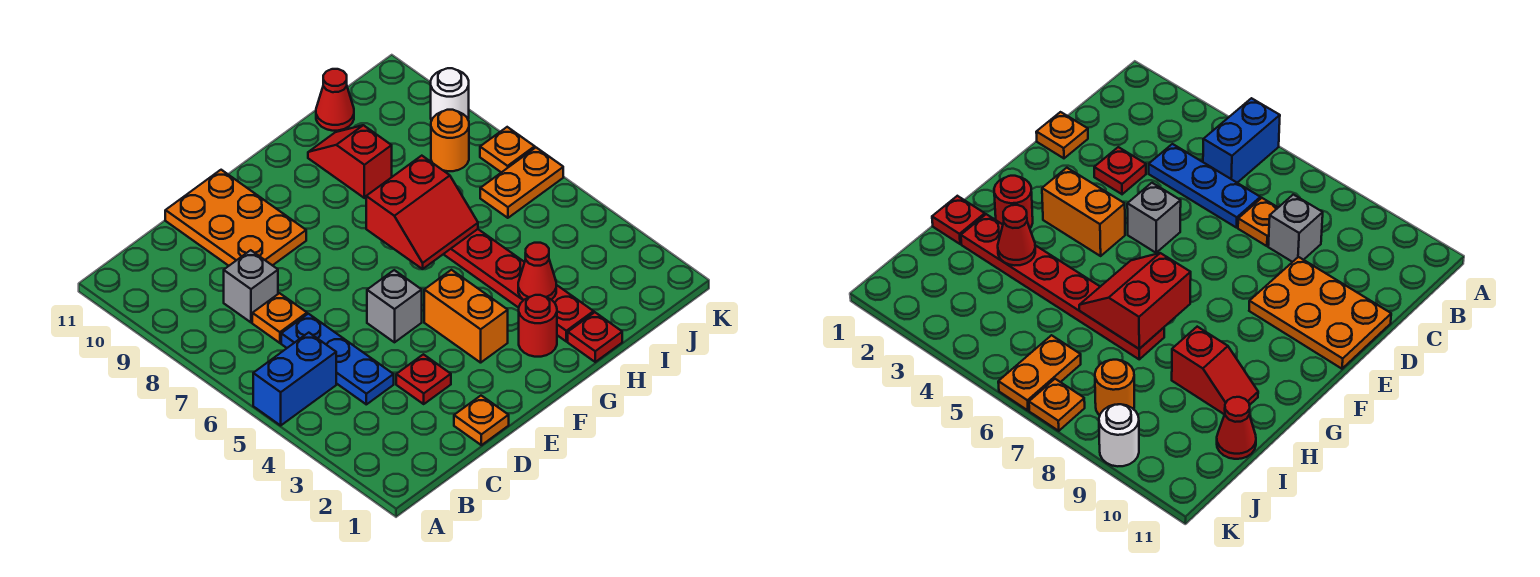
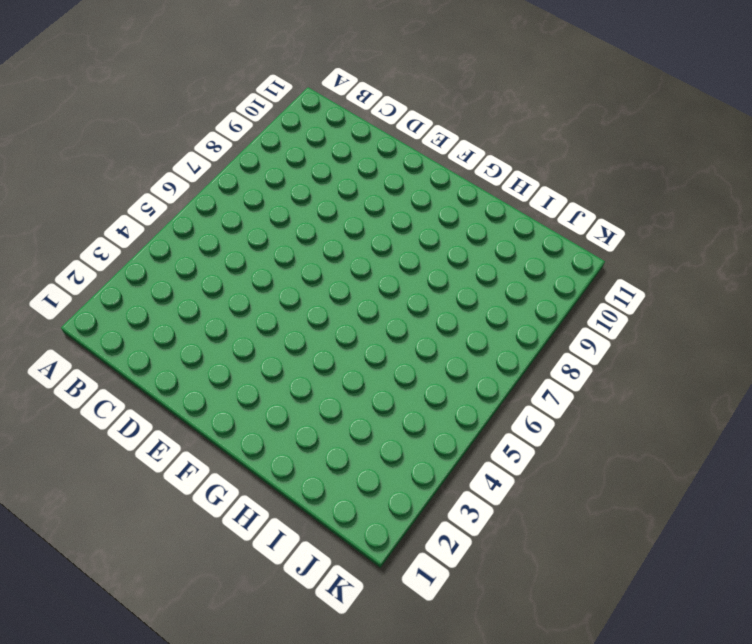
none -> blue brick A5:B5 level 1
none -> blue plate C4:C6 level 1
none -> orange plate C7 level 1

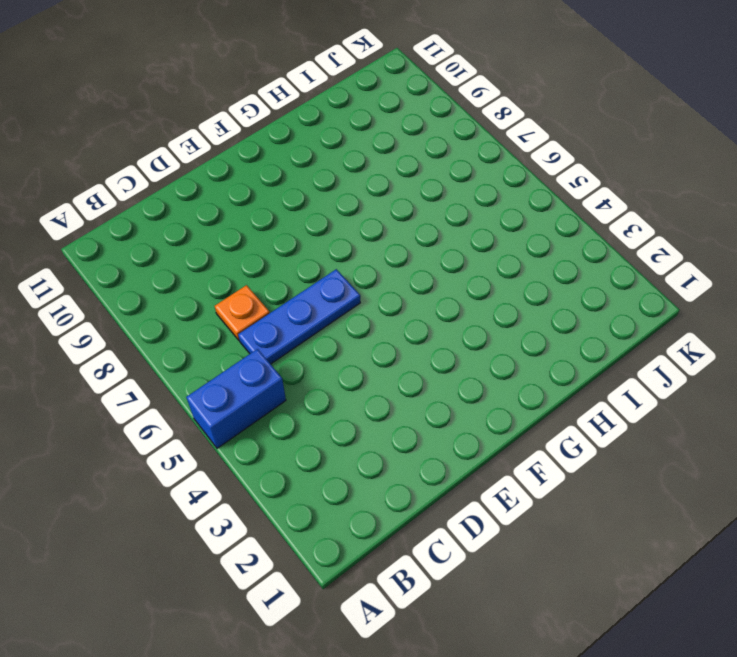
blue plate C6:E6 level 1 -> blue plate C4:C6 level 1
none -> grey brick C8 level 1
none -> orange plate D1 level 1
none -> red plate D3 level 1

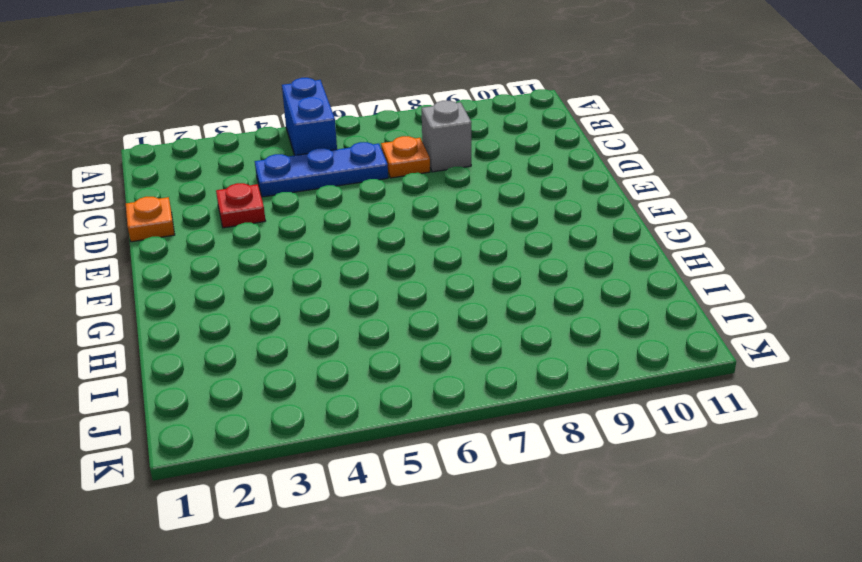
none -> orange plate D9:E11 level 1
none -> grey brick E5 level 1
none -> orange brick F3:F4 level 1

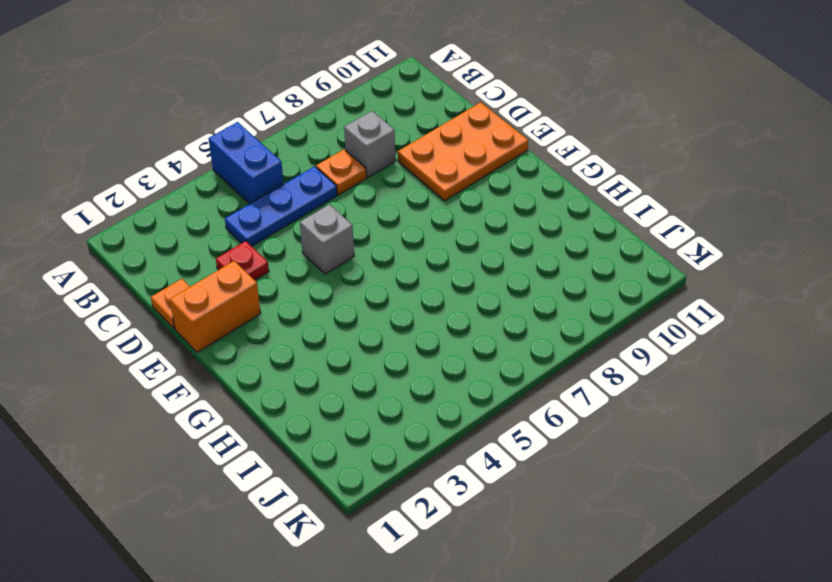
orange brick E1:E2 level 1 -> orange brick F3:F4 level 1
none -> red round brick G2 level 1
none -> red plate H1 level 1
none -> red plate H2:H7 level 1

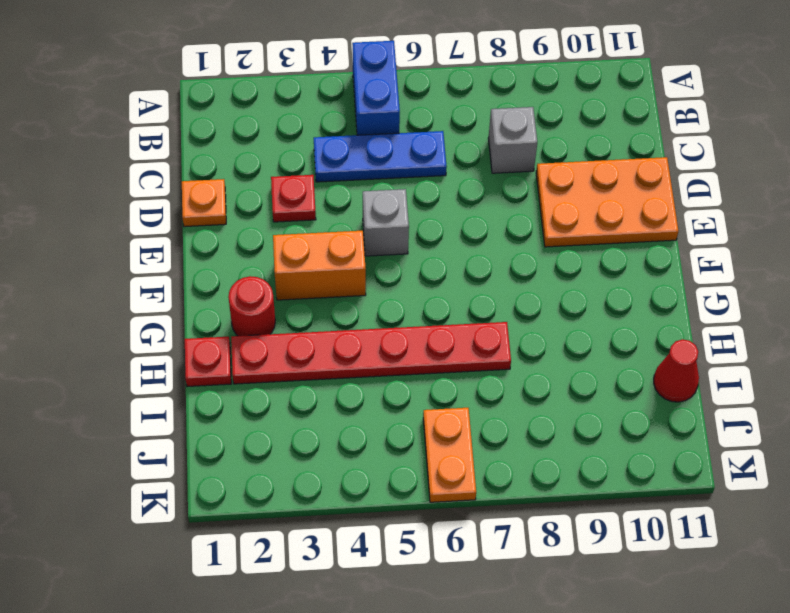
none -> orange plate C7 level 1
none -> red slope H9:H10 level 1 top 9
none -> orange round brick J8 level 1

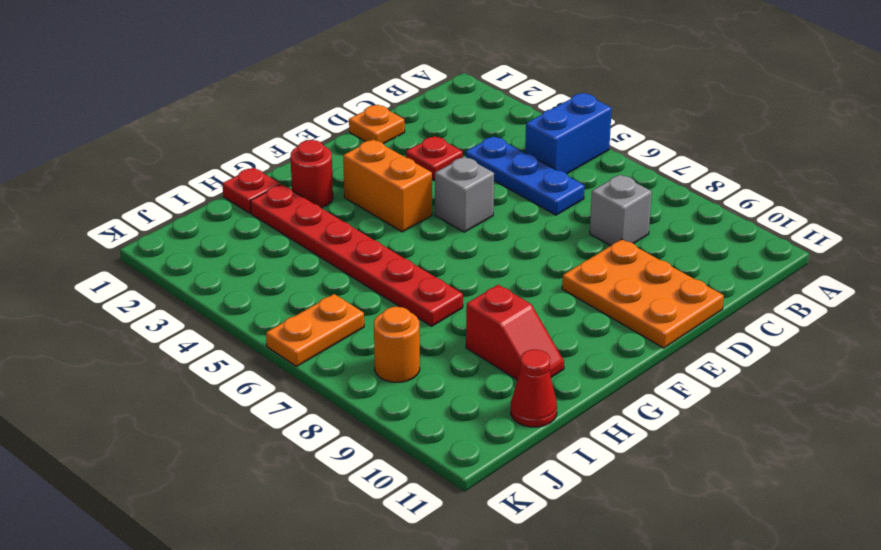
none -> orange plate C7 level 1
none -> orange plate K7 level 1
none -> white round brick K9 level 1

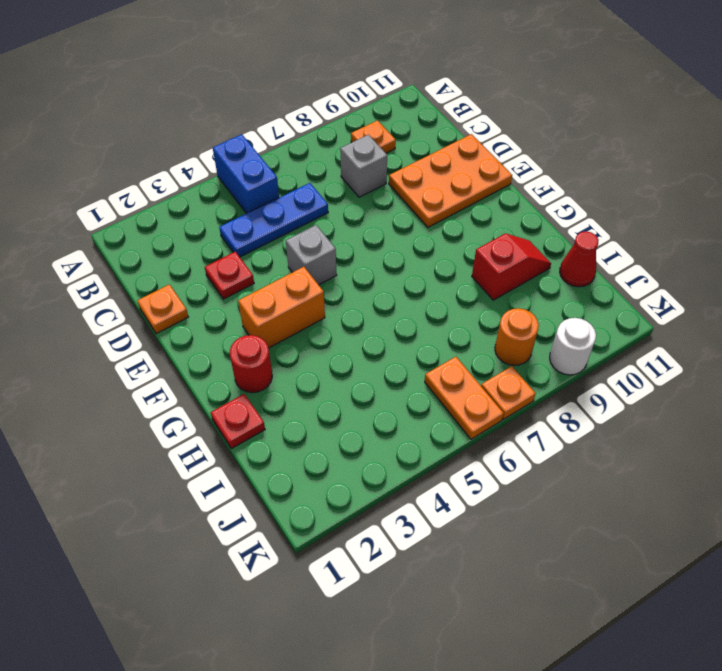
orange plate B9 level 1 -> orange plate C7 level 1
none -> red plate H2:H7 level 1
none -> red slope G6:H7 level 2 top 7
none -> red cone H3 level 2

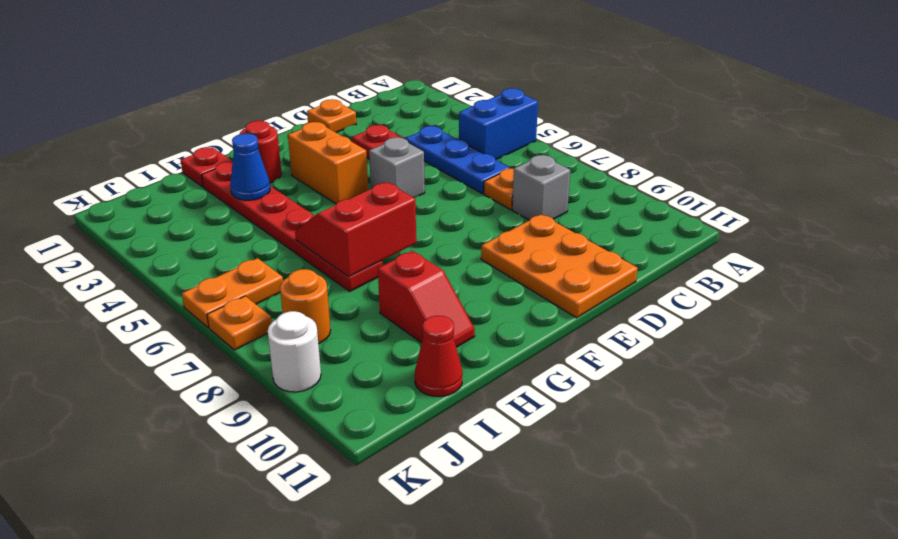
blue cone H3 level 2 -> red cone H3 level 2

